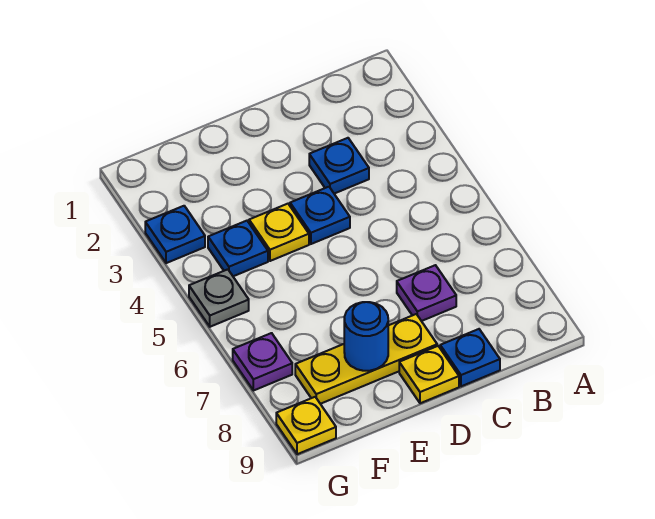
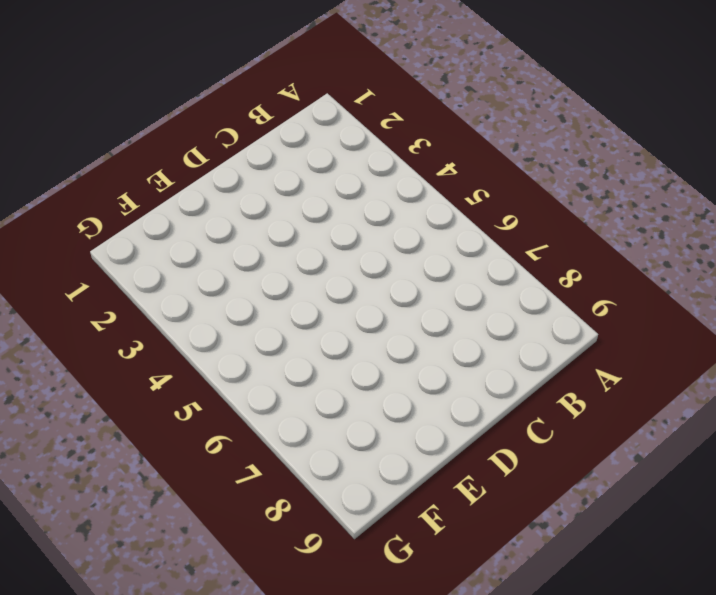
none -> blue plate C3 level 1
none -> purple plate C7 level 1
none -> blue plate C9 level 1

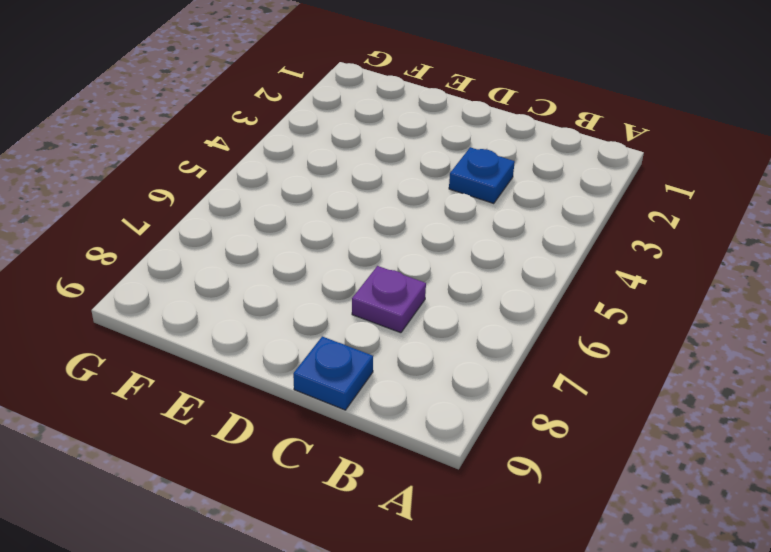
none -> blue plate D4 level 1
none -> yellow plate D8:F8 level 1
none -> yellow plate D9 level 1

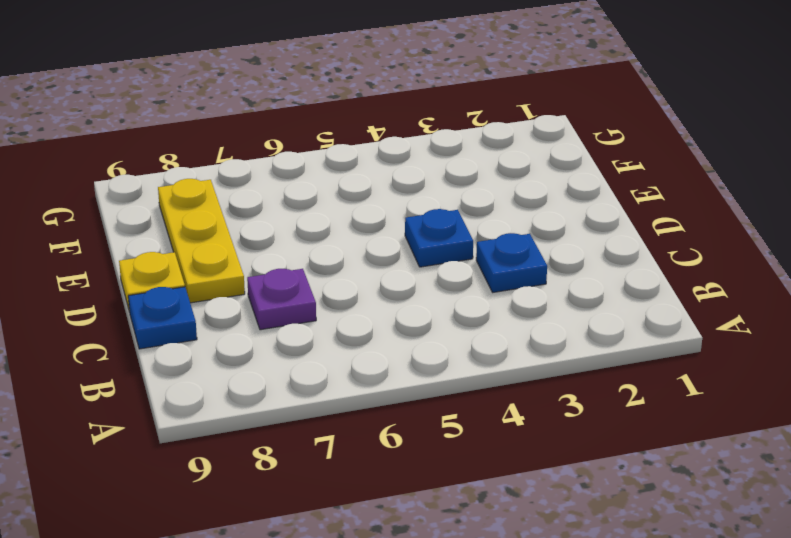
none -> yellow plate E4 level 1
none -> blue plate F4 level 1
none -> blue plate G3 level 1

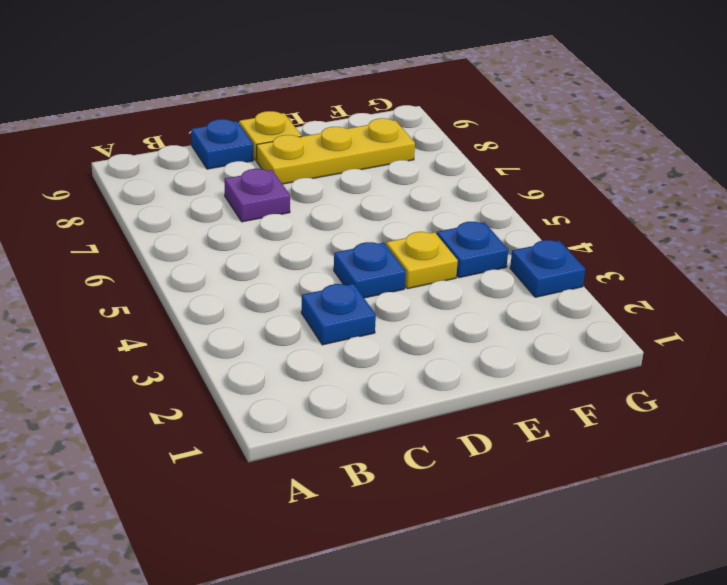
none -> grey plate G5 level 1
none -> purple plate G7 level 1
none -> yellow plate G9 level 1

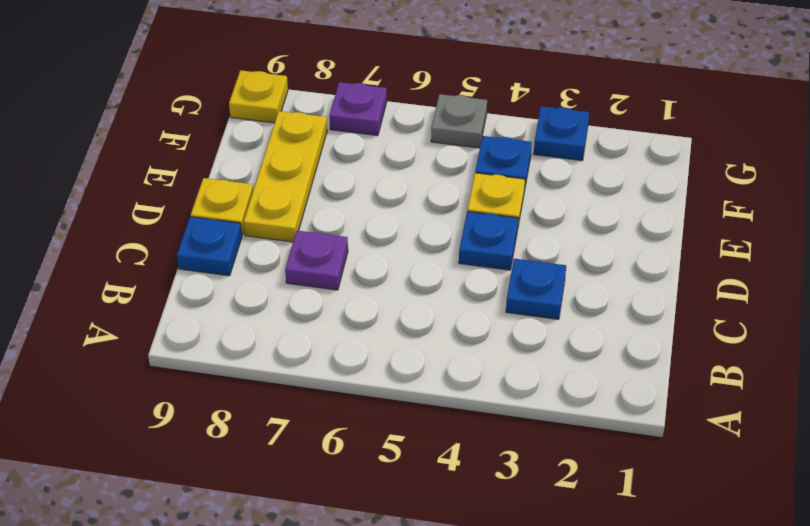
none -> blue round brick E8 level 2

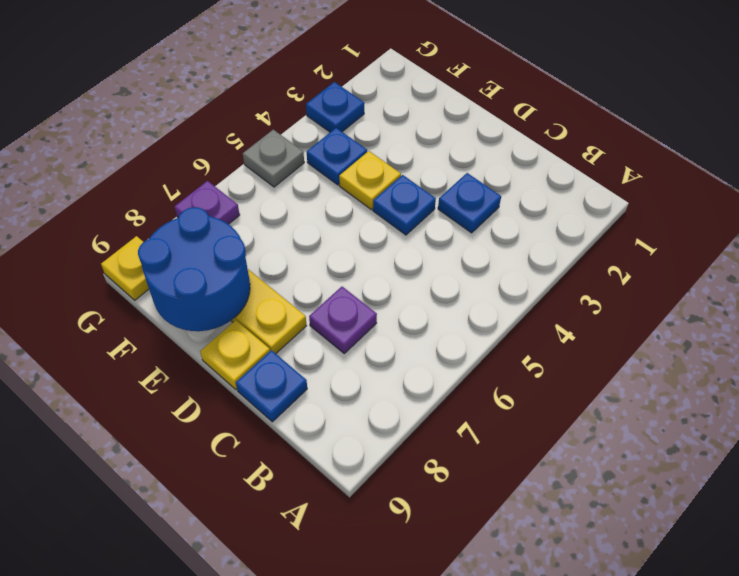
blue round brick E8:F9 level 2 -> blue round brick E8 level 2

